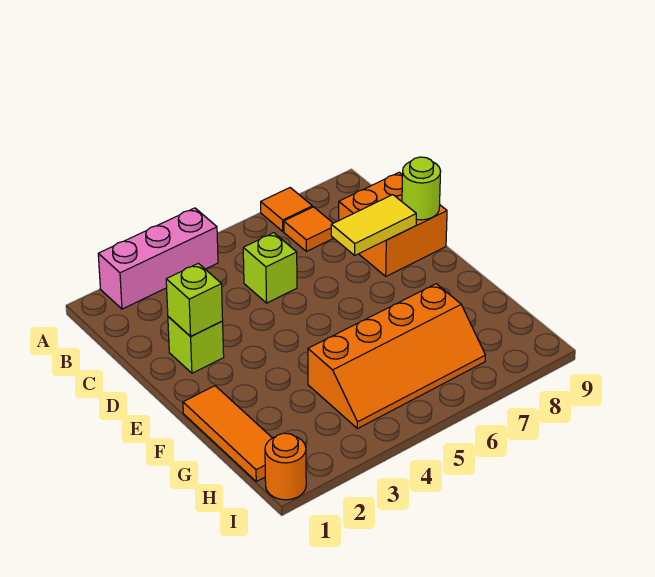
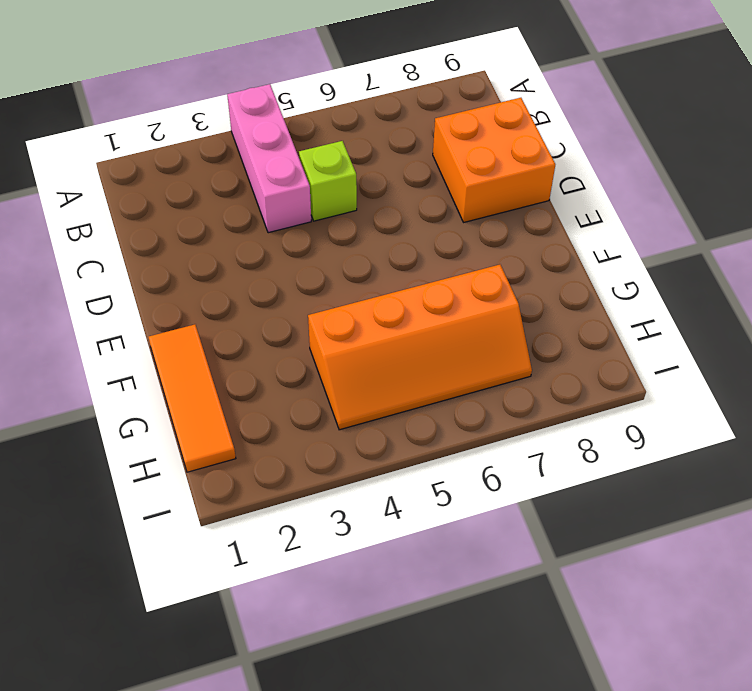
pink brick A4:C4 level 1 -> pink brick A2:A4 level 1
none -> orange tile A7 level 1
none -> orange tile B7 level 1
none -> lime brick D2 level 1

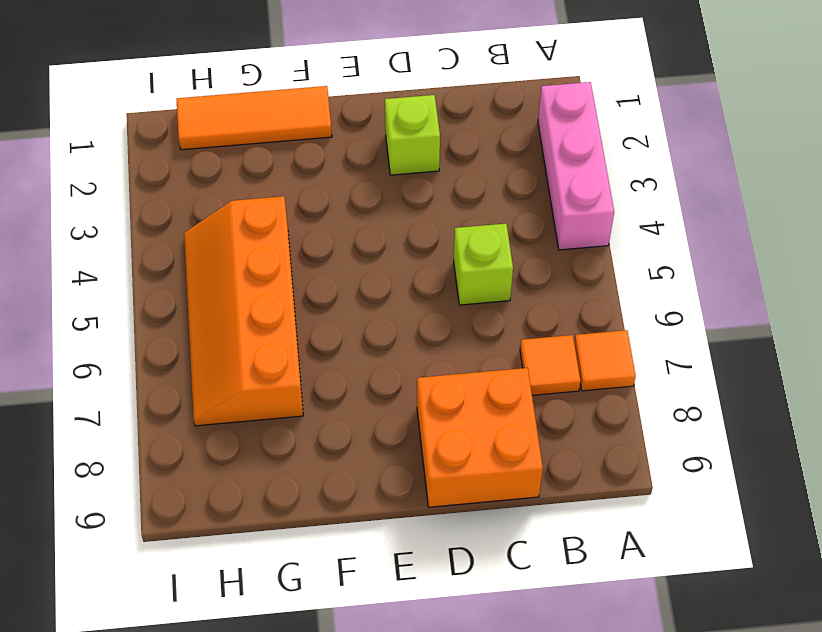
none -> orange round brick I1 level 1
none -> lime brick D2 level 2
none -> yellow tile D7:D8 level 2

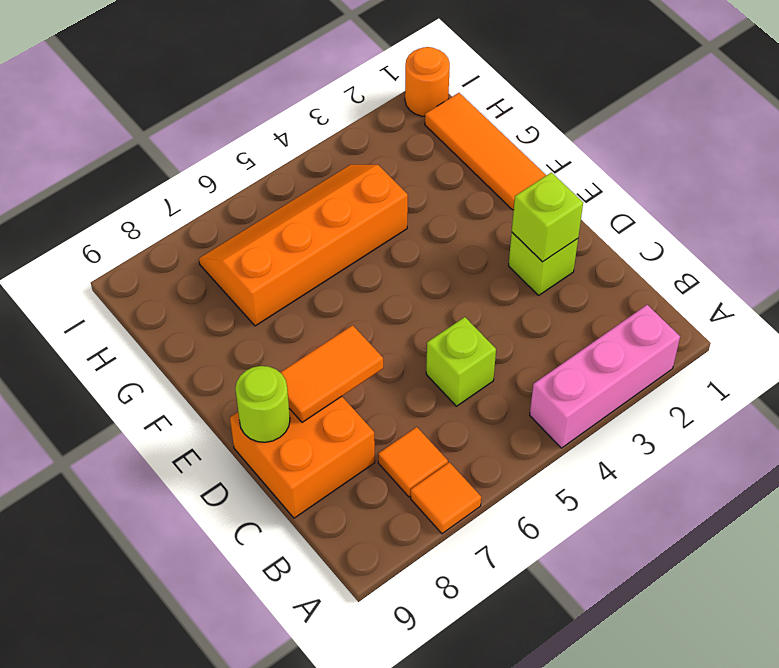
orange tile D7:D8 level 2 -> yellow tile D7:D8 level 2

